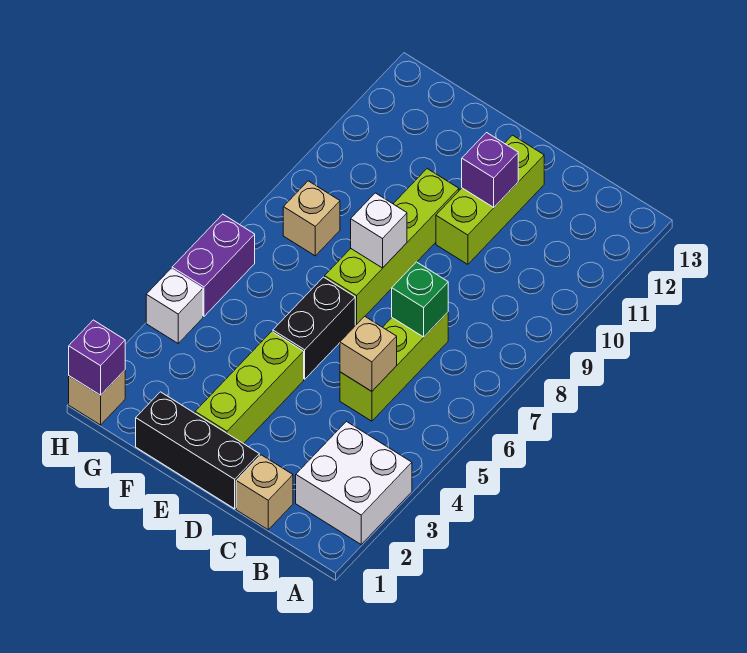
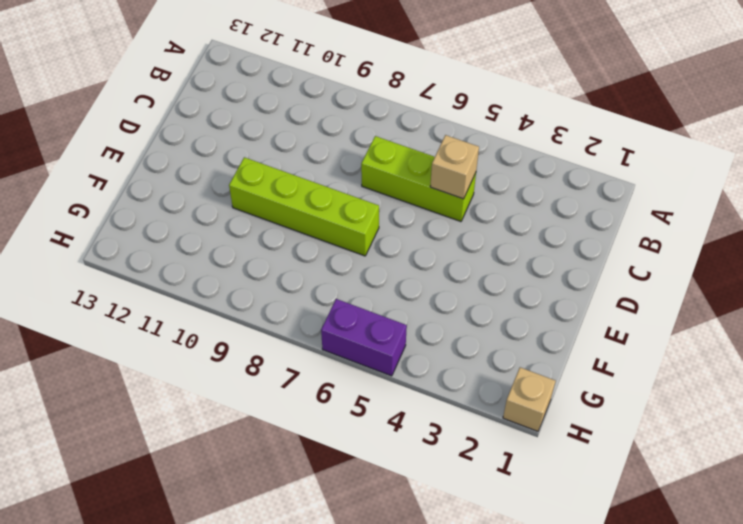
none -> white brick A2:B3 level 1
none -> tan brick C1 level 1
none -> black brick D1:F1 level 1

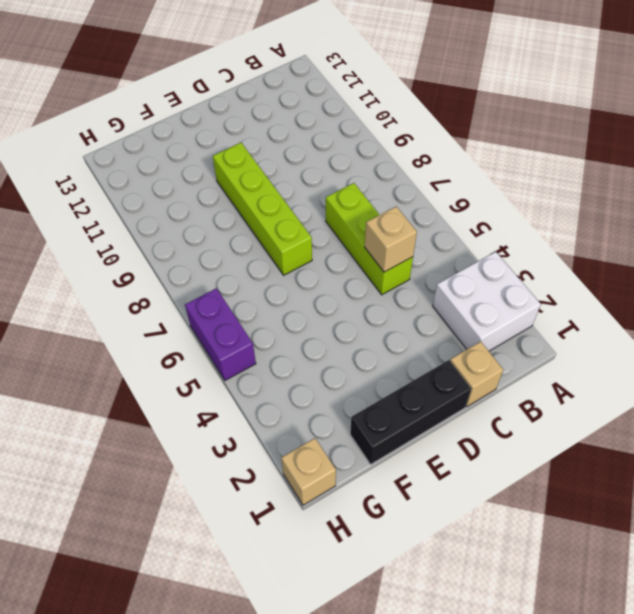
none -> lime brick D10:D12 level 1
none -> lime brick E2:E4 level 1
none -> black brick E5:E6 level 1

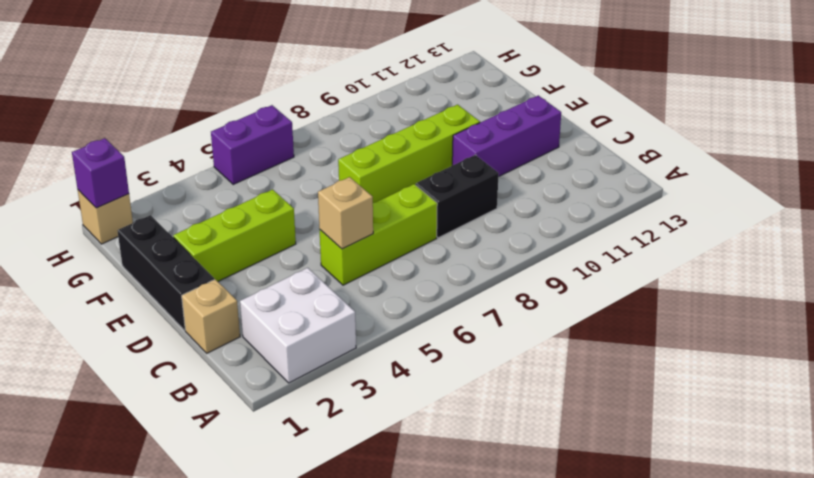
black brick C8:C9 level 1 -> black brick E5:E6 level 1
purple brick D10:D12 level 1 -> lime brick D10:D12 level 1
none -> tan brick G8 level 1
none -> white brick H4 level 1
none -> green brick C7 level 2

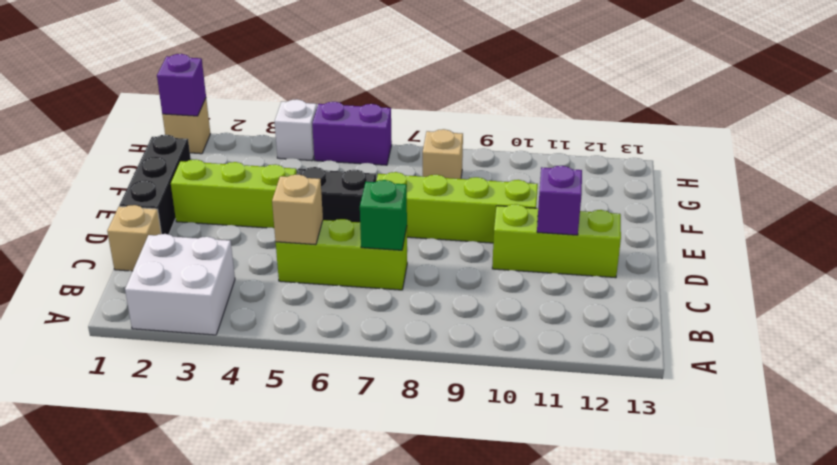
none -> white brick E8 level 2

